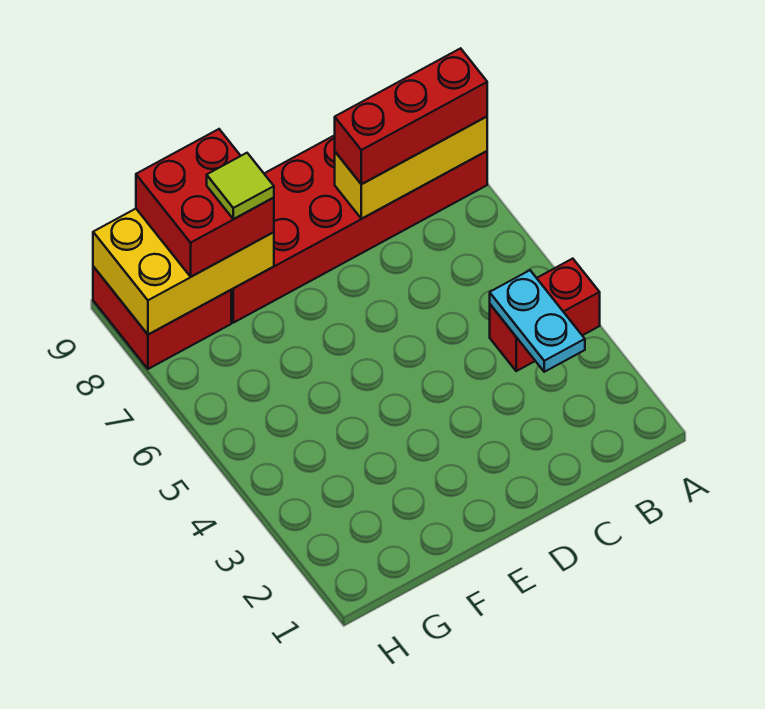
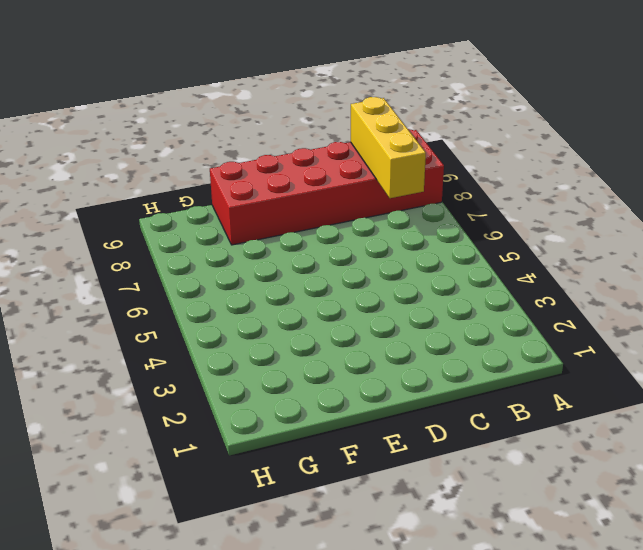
yellow brick B7:B9 level 2 -> yellow brick A8:C8 level 2
none -> red brick A4:B4 level 1
none -> red brick G8:H9 level 1

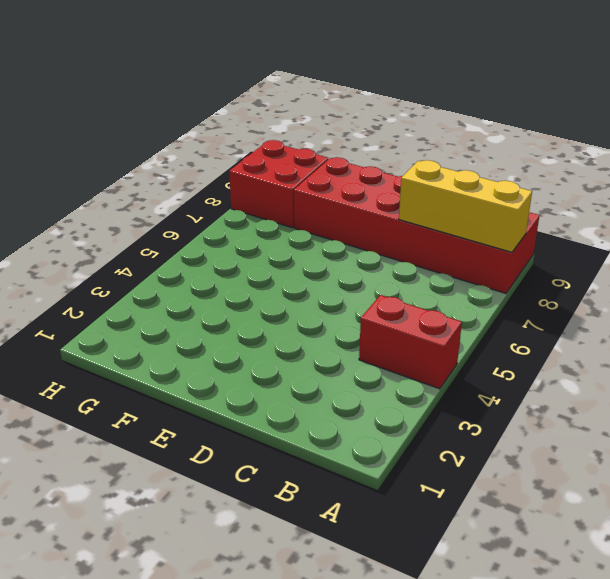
none -> cyan plate B3:B4 level 2
none -> yellow brick F8:H9 level 2

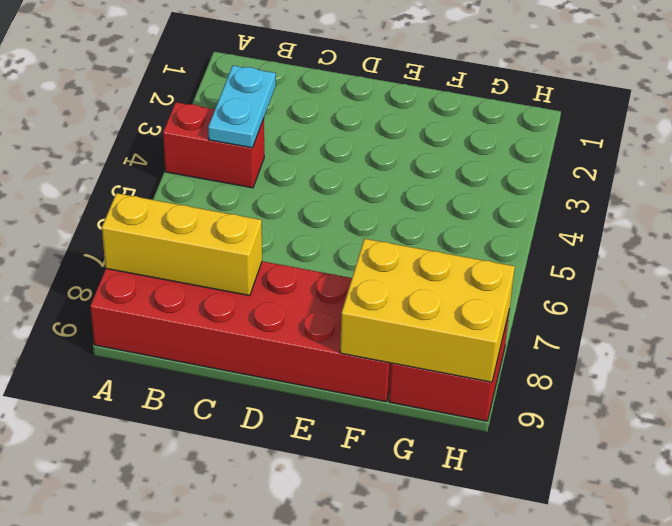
none -> red brick A8:C8 level 3
none -> red brick F8:G9 level 3

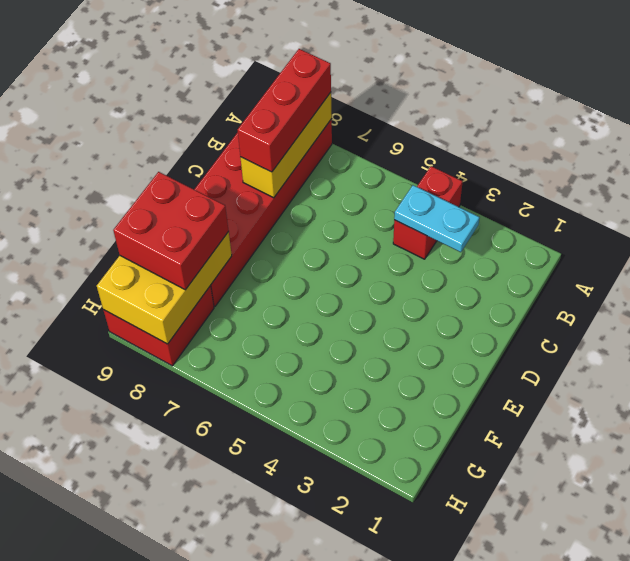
none -> lime tile F8 level 4

